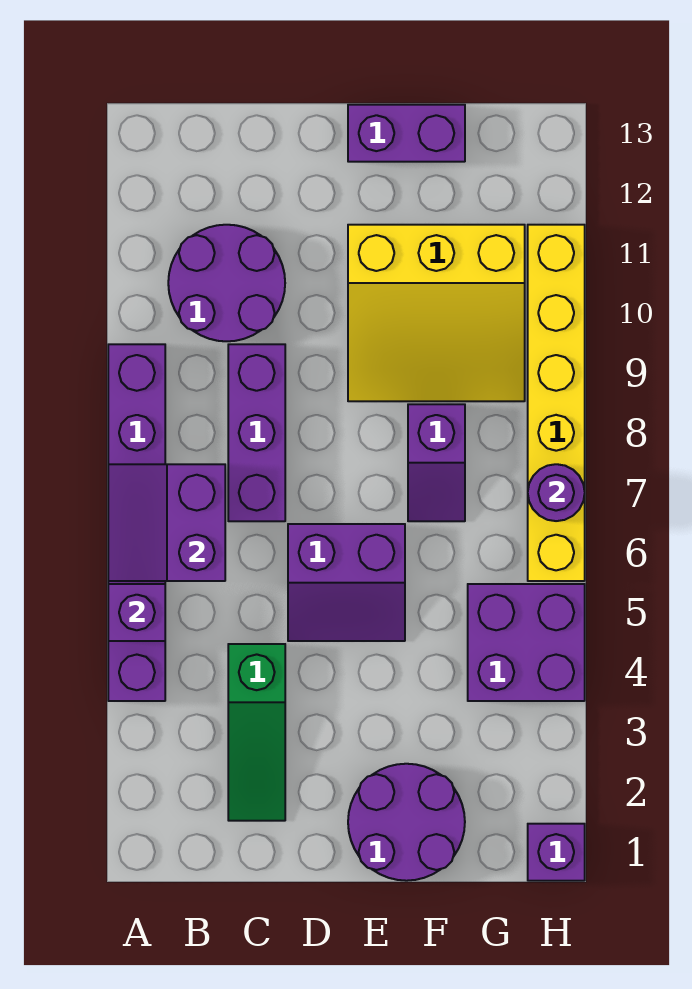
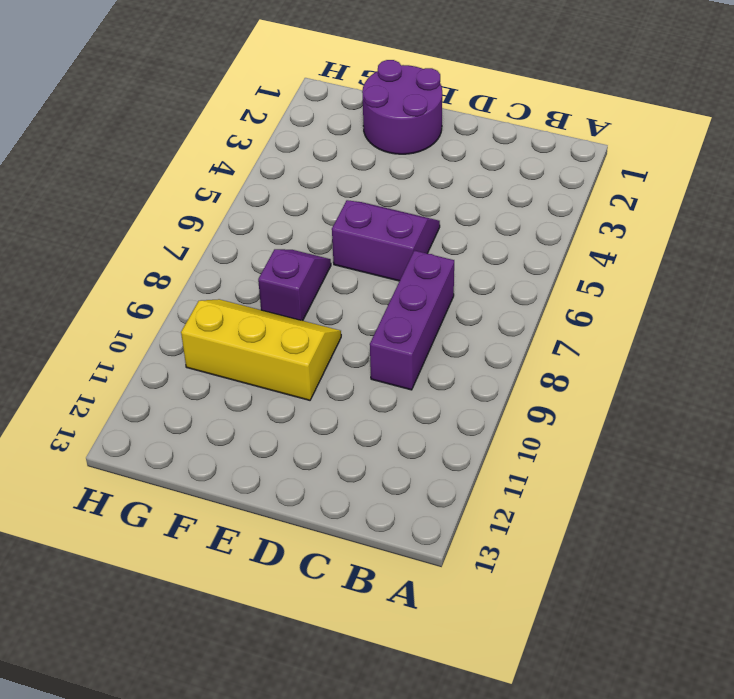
yellow slope E9:G10 level 1 top 10 -> yellow slope E9:G11 level 1 top 11
none -> purple brick A4:A9 level 1
none -> purple round brick B10:C11 level 1
none -> green slope C2:C4 level 1 top 4

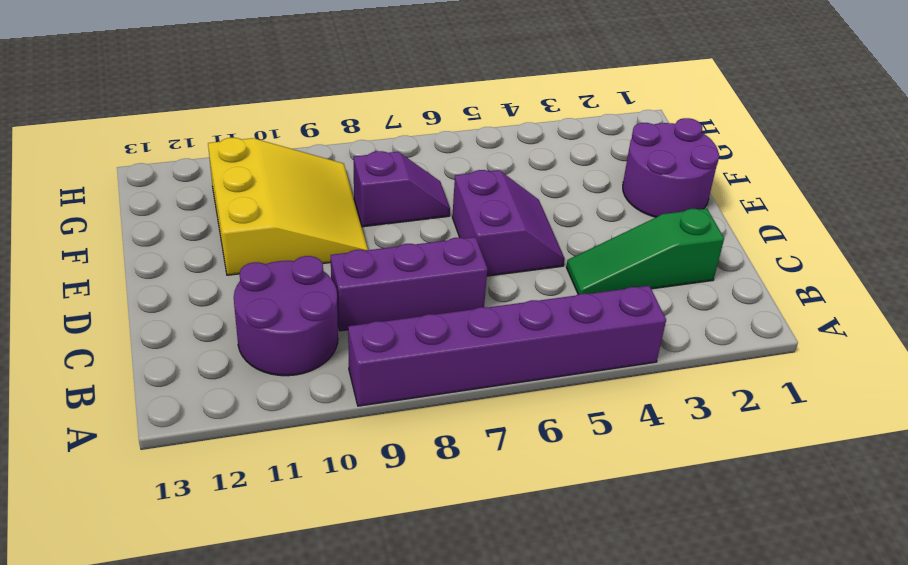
green slope C2:C4 level 1 top 2 -> green slope C2:C4 level 1 top 4
none -> purple brick E13:F13 level 1
none -> purple brick G4:H5 level 1
none -> purple brick H1 level 1

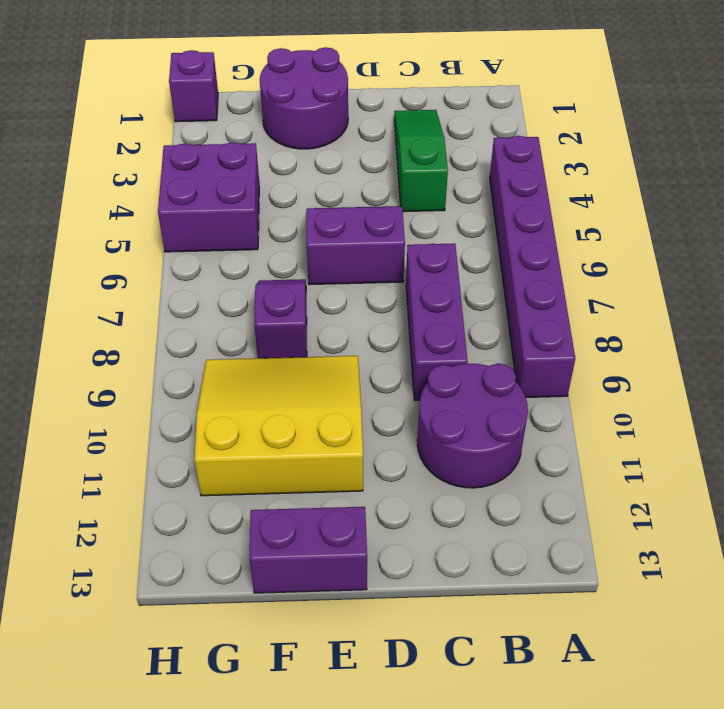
none -> yellow brick H6:H11 level 1
none -> purple brick A5 level 2
none -> purple slope A6:B7 level 2 top B

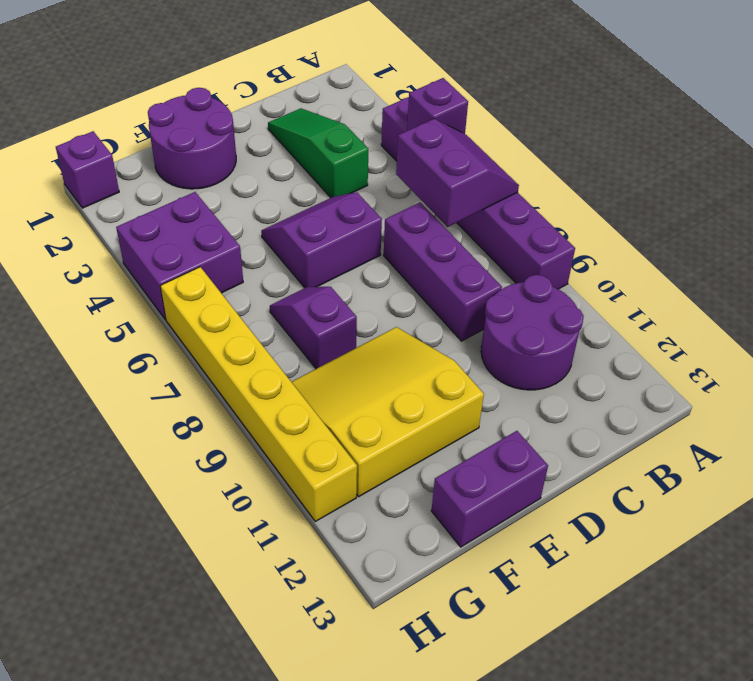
none -> purple round brick H7 level 2

